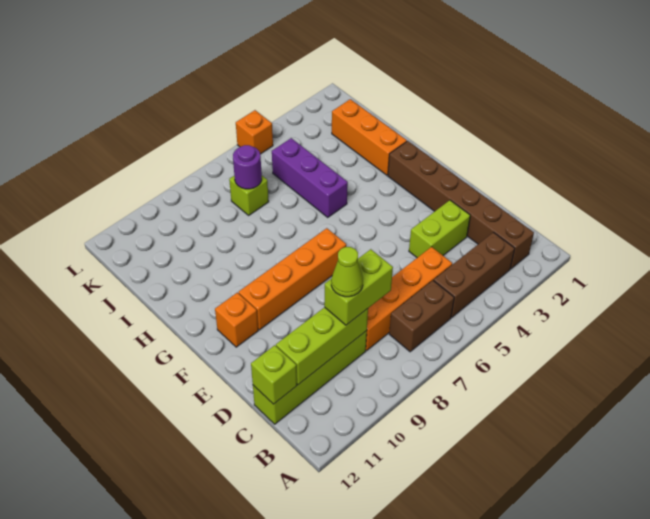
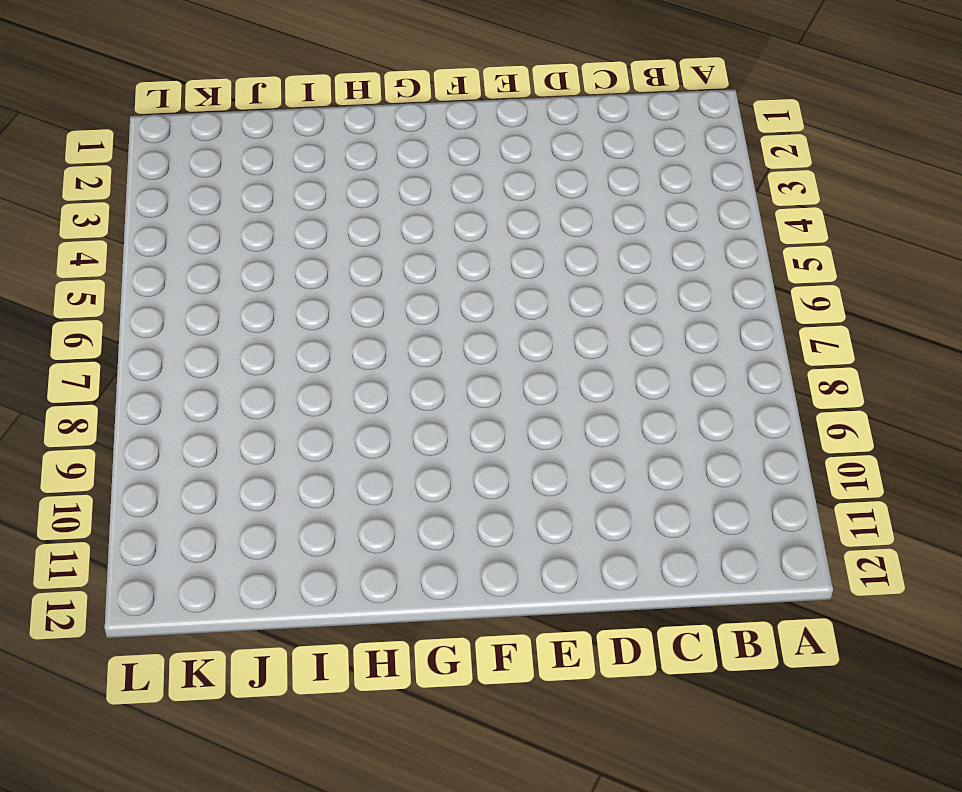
none -> brown brick B2:G2 level 1
none -> brown brick B3:B5 level 1
none -> brown brick B6:B7 level 1

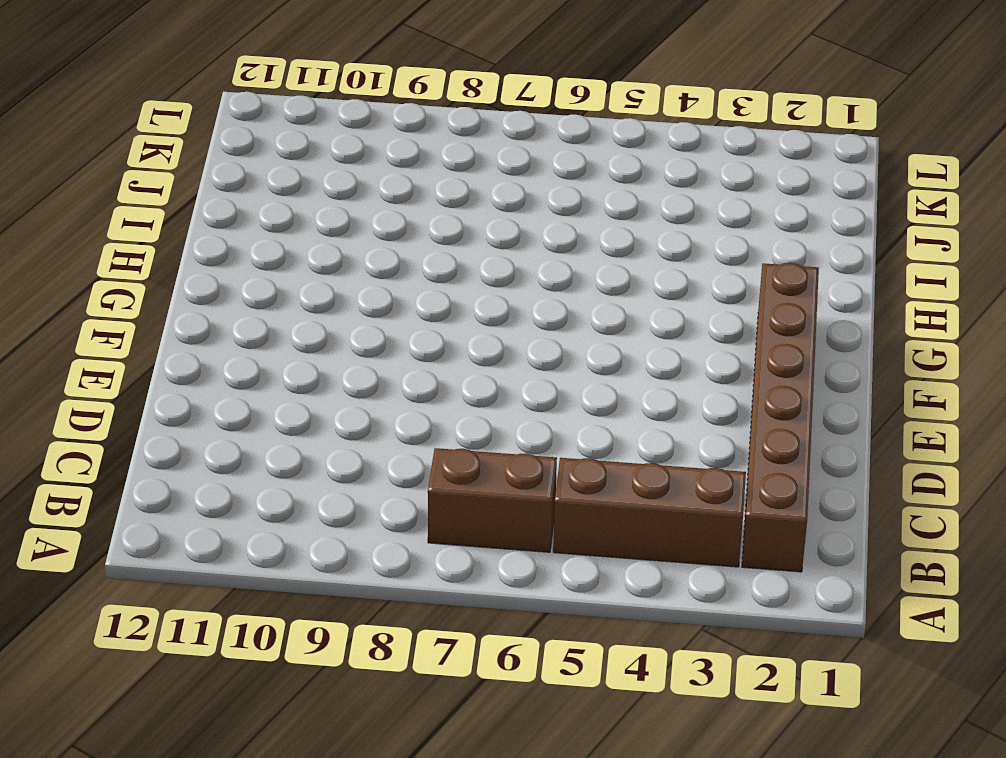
none -> orange brick C5:C8 level 1
none -> lime brick C9:C12 level 1
none -> lime brick D3:D4 level 1

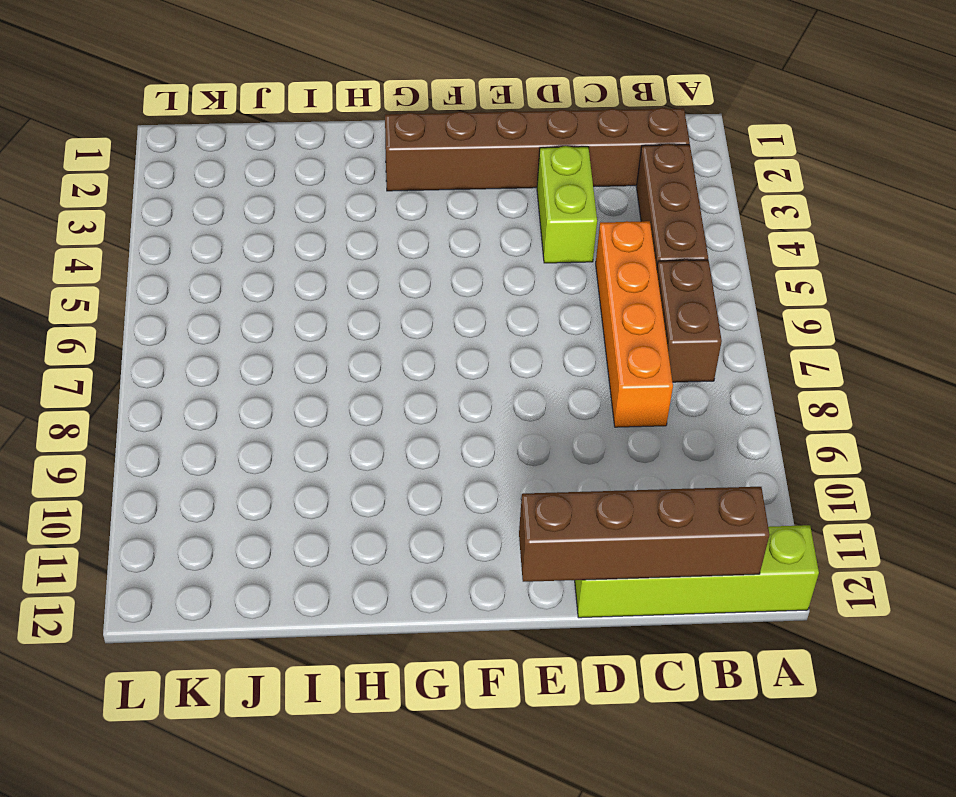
lime brick A12:D12 level 1 -> lime brick C9:C12 level 1
brown brick B12:E12 level 2 -> lime brick C12 level 2
none -> orange brick F7:F10 level 1
none -> orange brick F11 level 1
none -> orange brick H2:J2 level 1

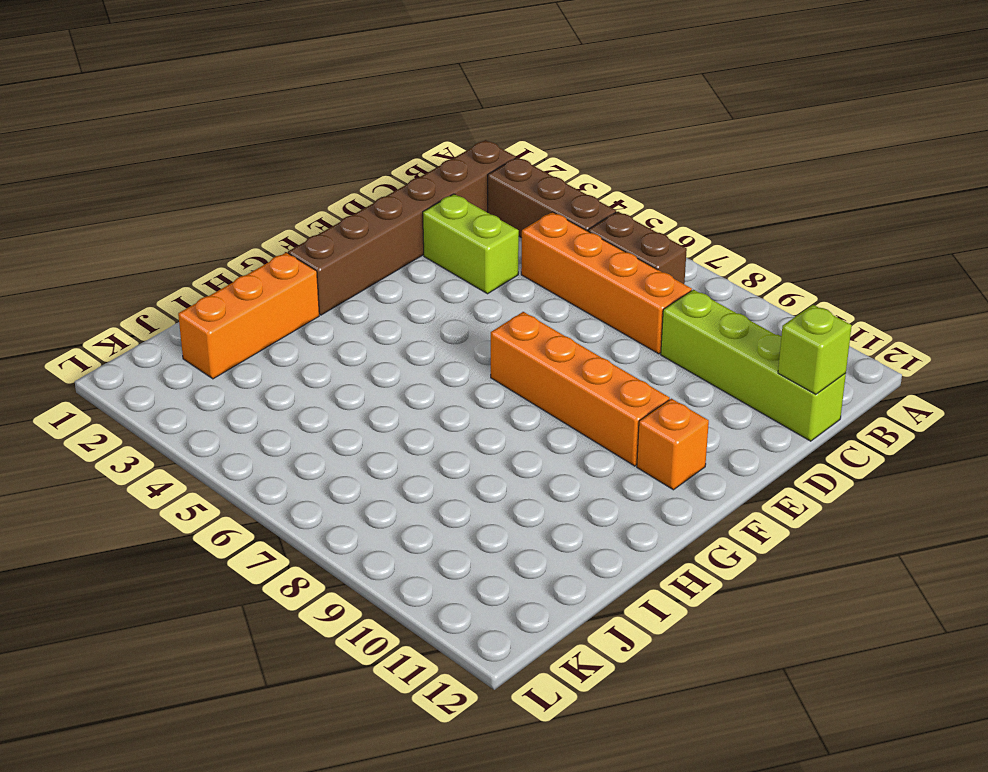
none -> purple brick H5:J5 level 1
none -> lime brick J7 level 1
none -> orange brick L5 level 1

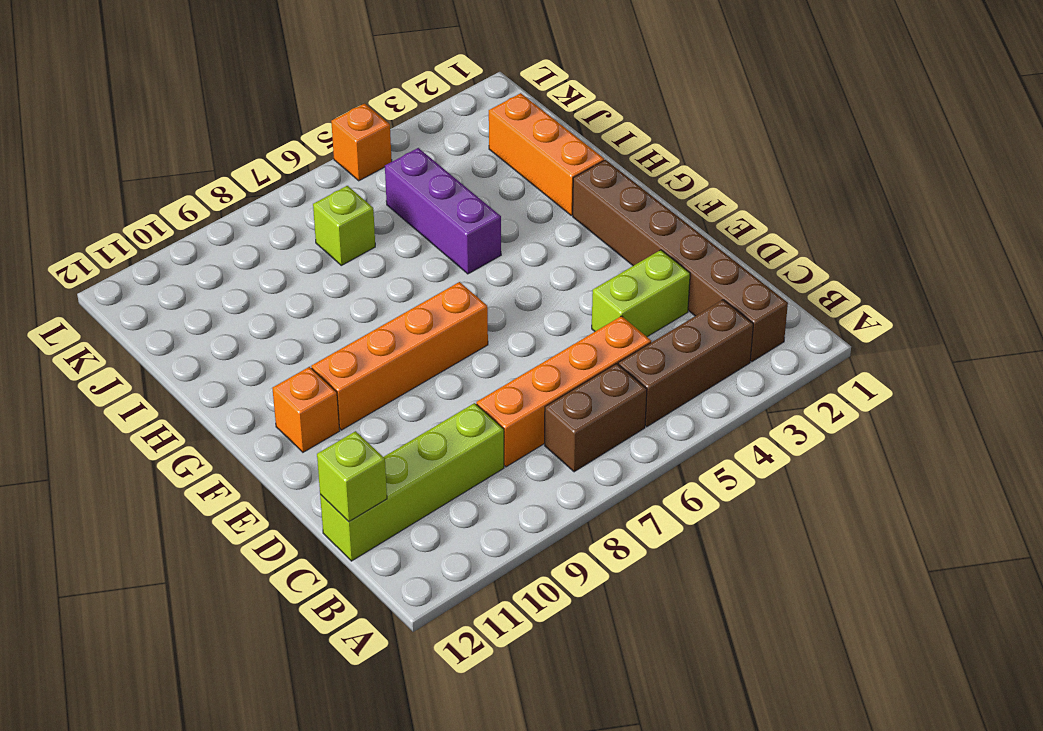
none -> lime brick C9:C11 level 2
none -> purple round brick J7 level 2
none -> lime brick C8:C9 level 3

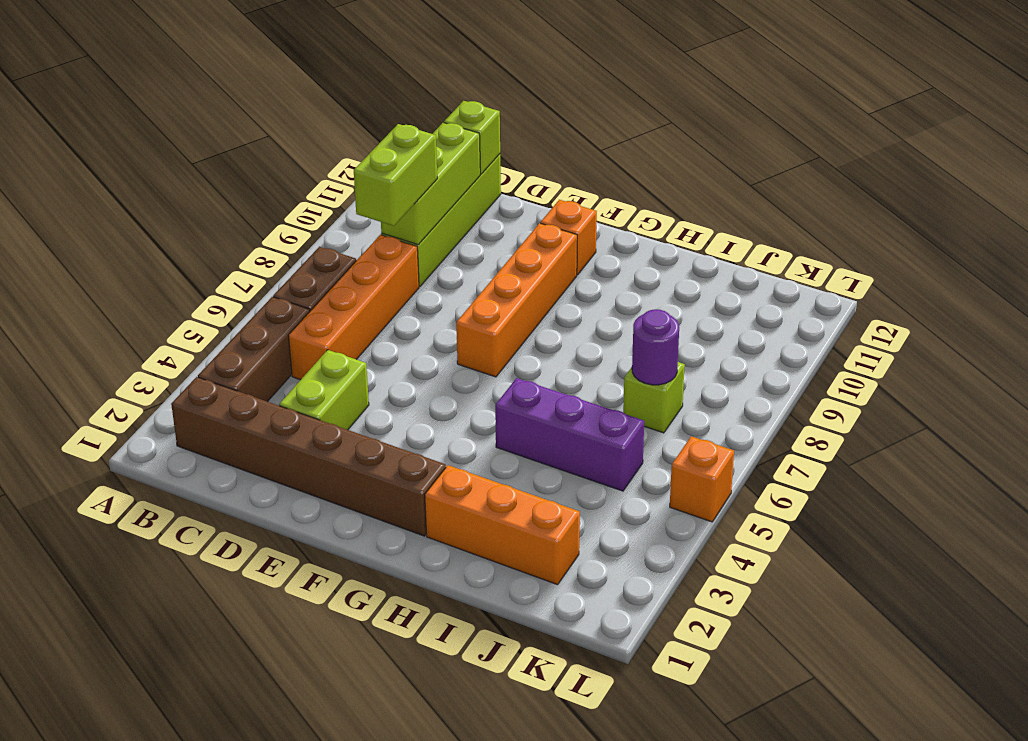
none -> lime cone C9 level 4

